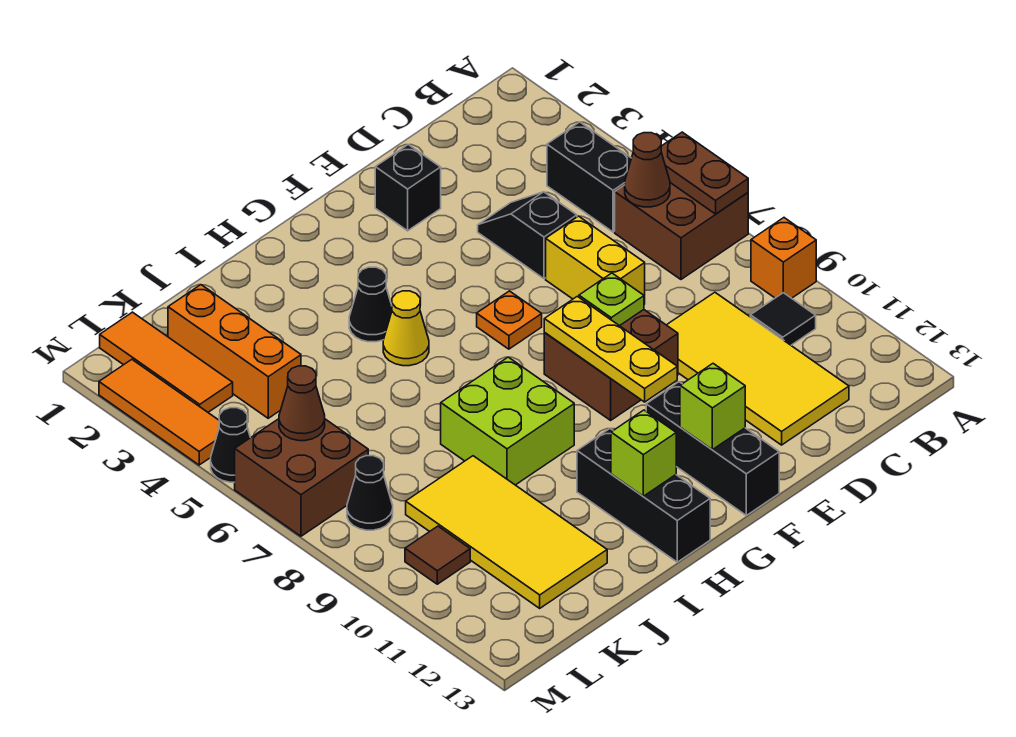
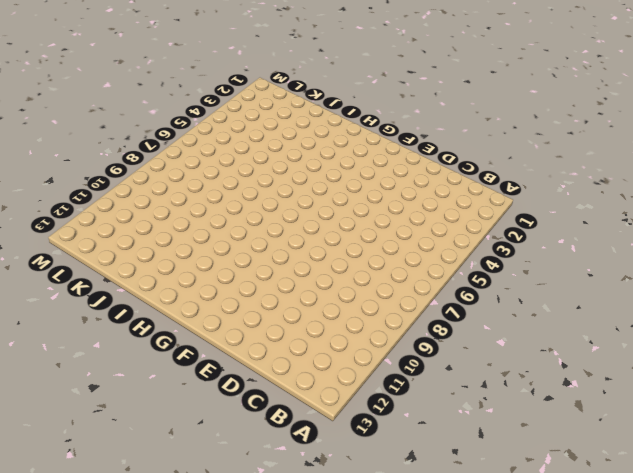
none -> brown brick A6:B7 level 1
none -> orange brick A9 level 1
none -> black brick B4:B5 level 1
none -> black tile B10 level 1

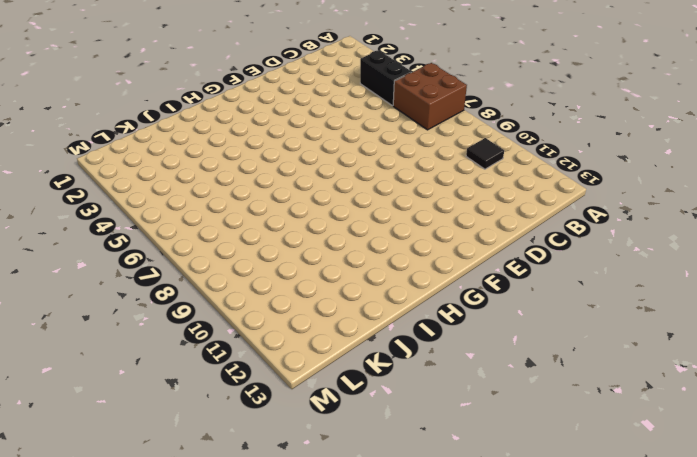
none -> orange brick A9 level 1
none -> yellow tile C9:D12 level 1
none -> black slope D4:D5 level 1 top 5
none -> yellow brick D6:D7 level 1

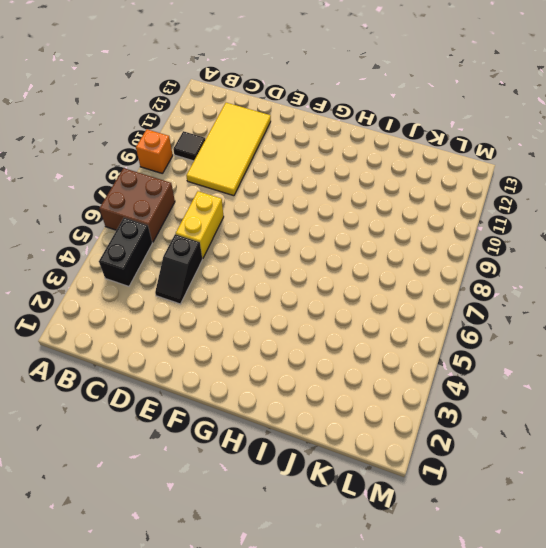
none -> black brick E2 level 1
none -> brown brick E8:F9 level 1
none -> orange plate F6 level 1
none -> black brick F11:F13 level 1

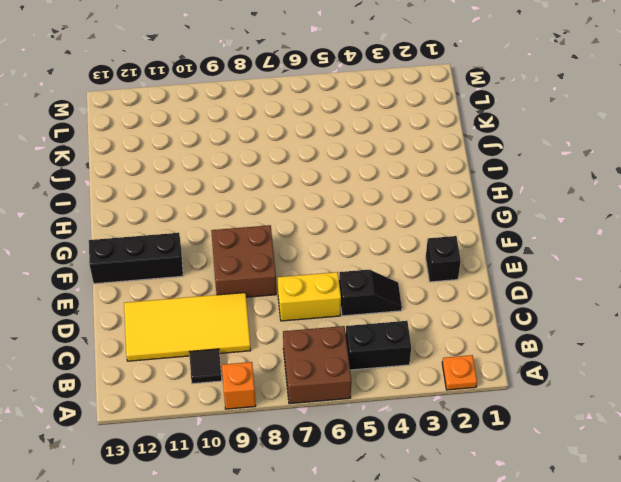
orange plate A2 level 1 -> orange plate F6 level 1
none -> black cone H4 level 1
none -> yellow cone H5 level 1
none -> lime brick H8:I9 level 1
none -> black brick H11:H13 level 1

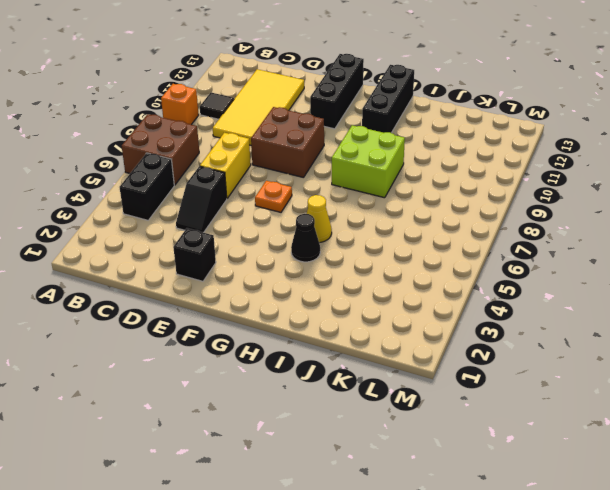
none -> yellow tile J9:K12 level 1
none -> orange brick K2:K4 level 1
none -> orange tile L1:L3 level 1
none -> brown brick L6:M7 level 1

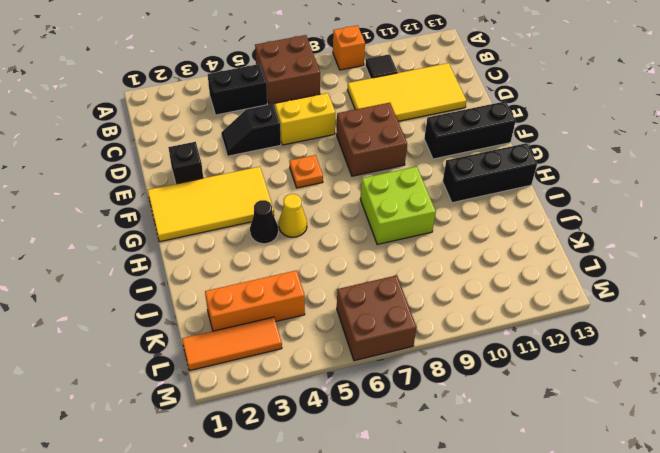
yellow tile F1:G4 level 1 -> yellow tile J9:K12 level 1
none -> black cone L8 level 1
none -> brown tile L10 level 1
none -> orange tile M2:M4 level 1
none -> black cone M5 level 1

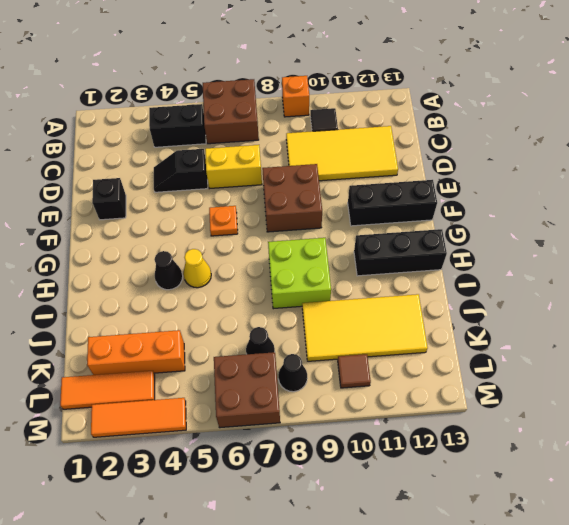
black cone K7 level 1 -> black cone M5 level 1
none -> brown plate A6:A7 level 2
none -> brown cone B6 level 2
none -> lime plate E8 level 2
none -> yellow plate F8:F10 level 2

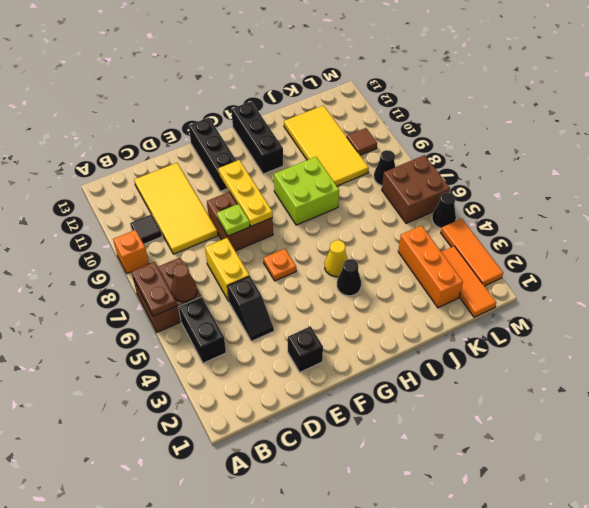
none -> lime brick F12 level 2
none -> lime brick H12 level 2
none -> brown cone L6 level 2

